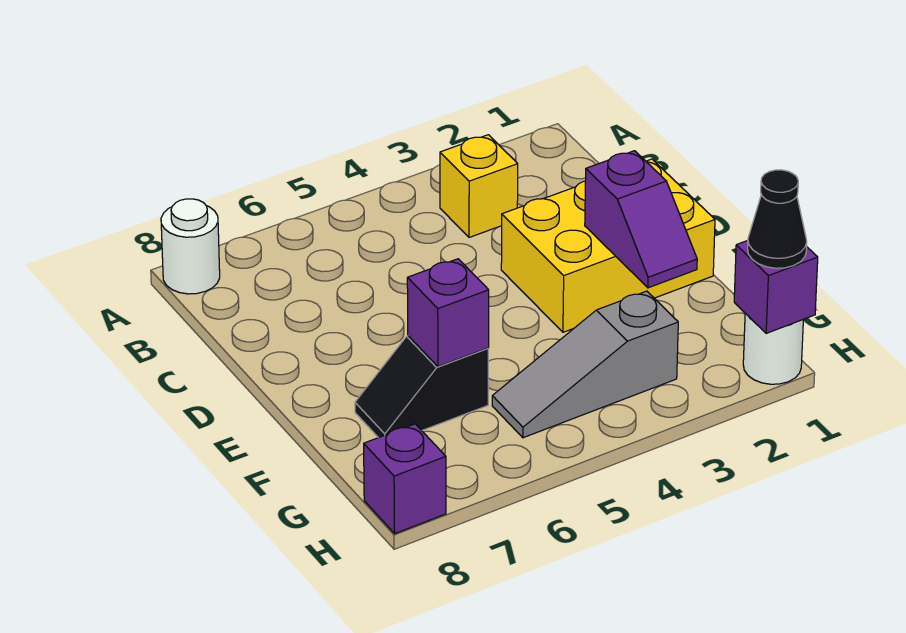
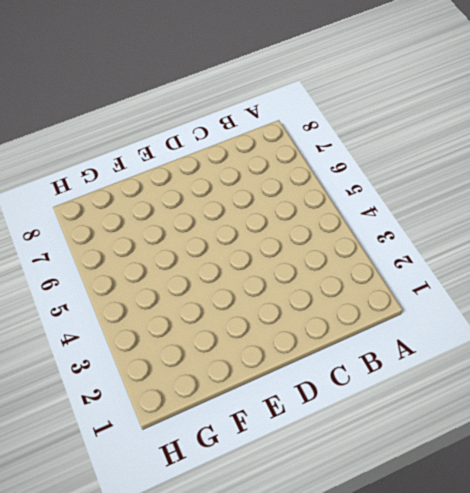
none -> white round brick A8 level 1
none -> yellow brick B3 level 1

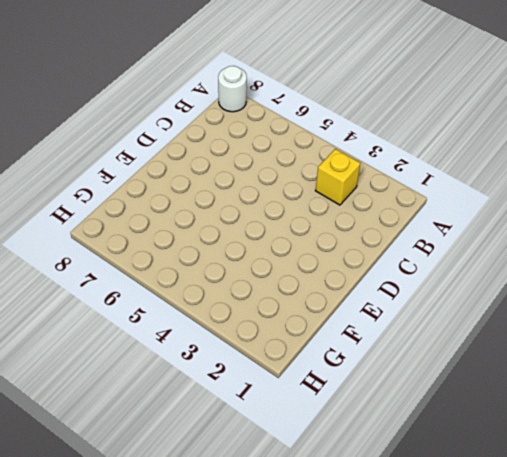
none -> yellow brick D1:E3 level 1
none -> black slope F6:F7 level 1 top 6

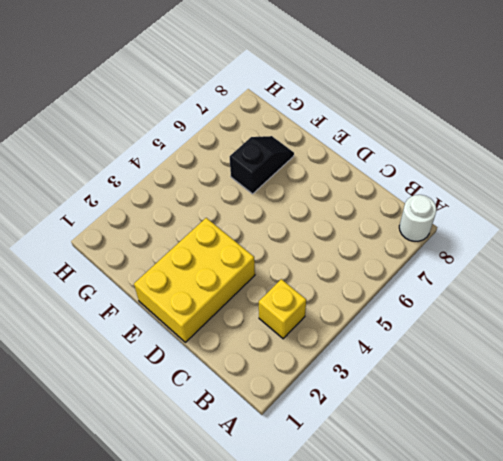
none -> grey slope G3:G5 level 1 top 3
none -> white round brick H1 level 1

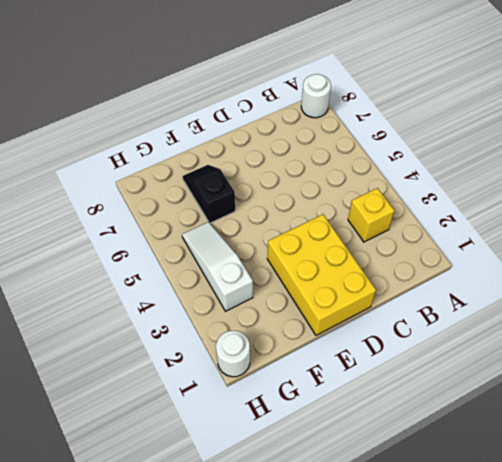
white slope G3:G5 level 1 top 3 -> grey slope G3:G5 level 1 top 3
none -> purple brick H8 level 1
none -> purple slope E2:F2 level 2 top E

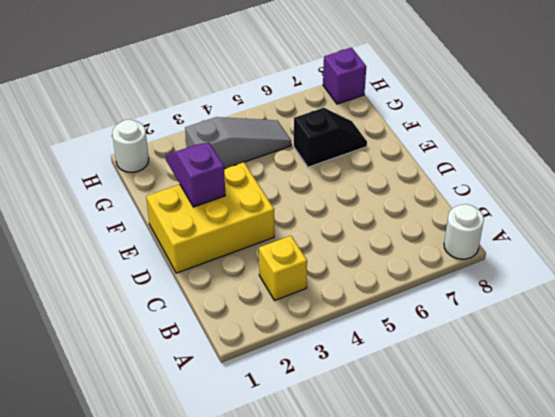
none -> purple brick F6 level 2
none -> purple brick H1 level 2

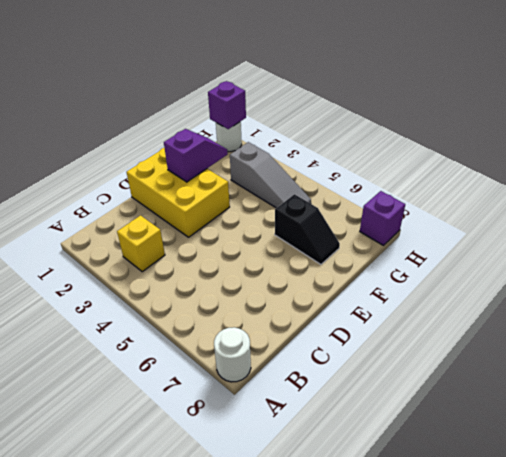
none -> purple brick F6 level 2
none -> black cone H1 level 3

